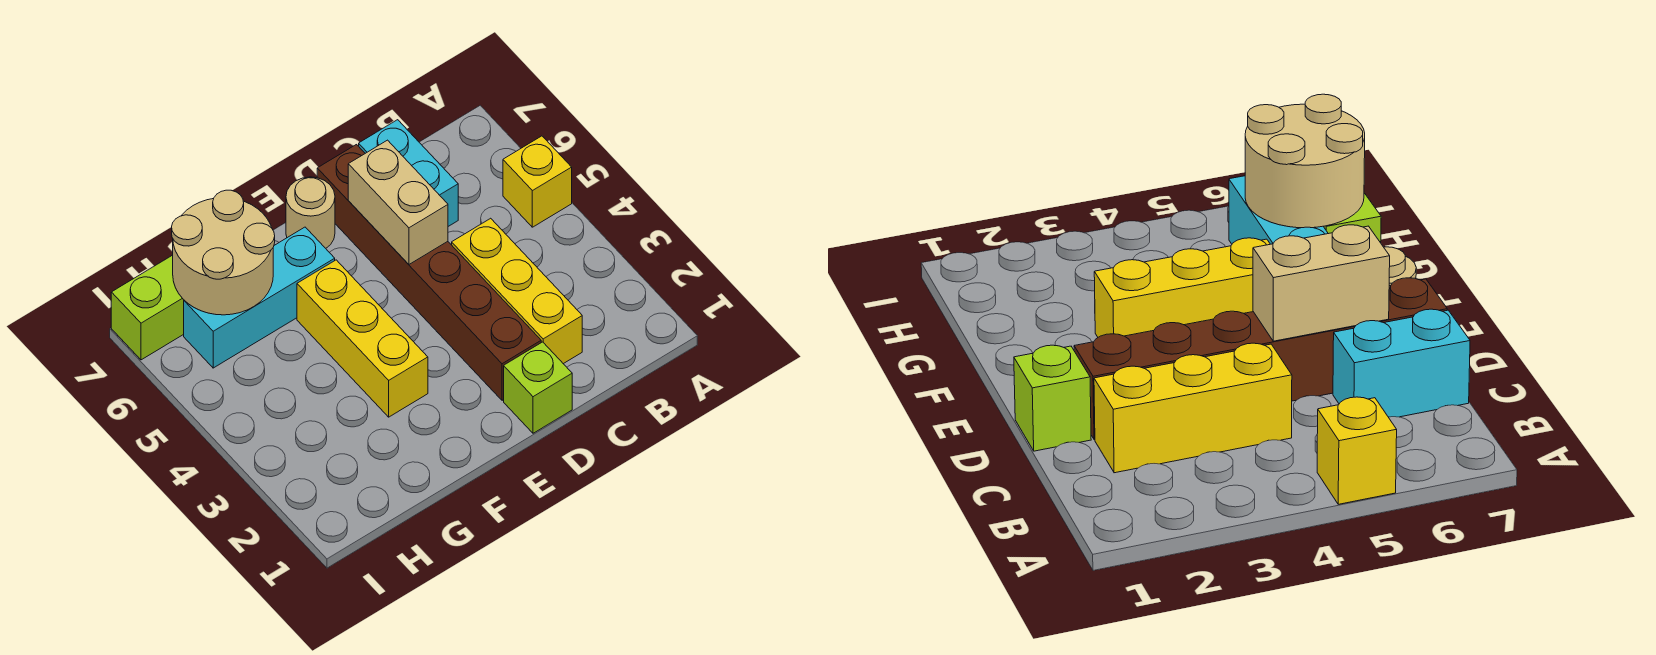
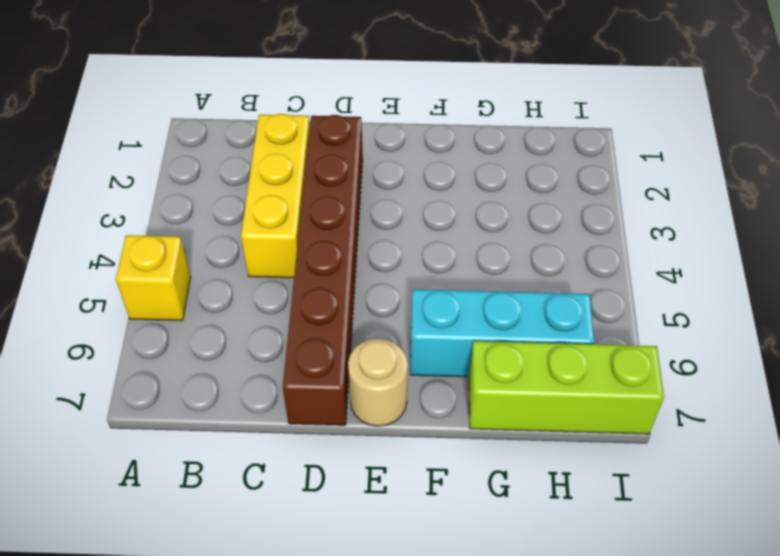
none -> cyan brick C6:C7 level 1
none -> lime brick D1 level 1

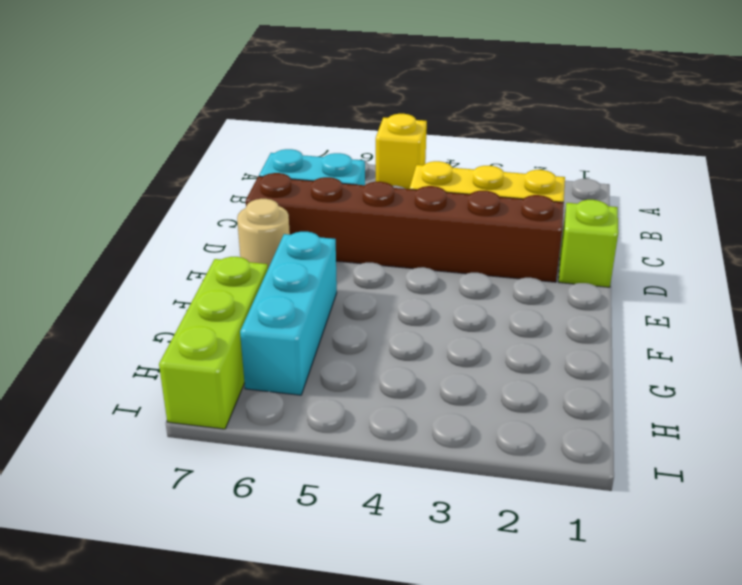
none -> yellow brick F3:F5 level 1
none -> tan brick D5:D6 level 2

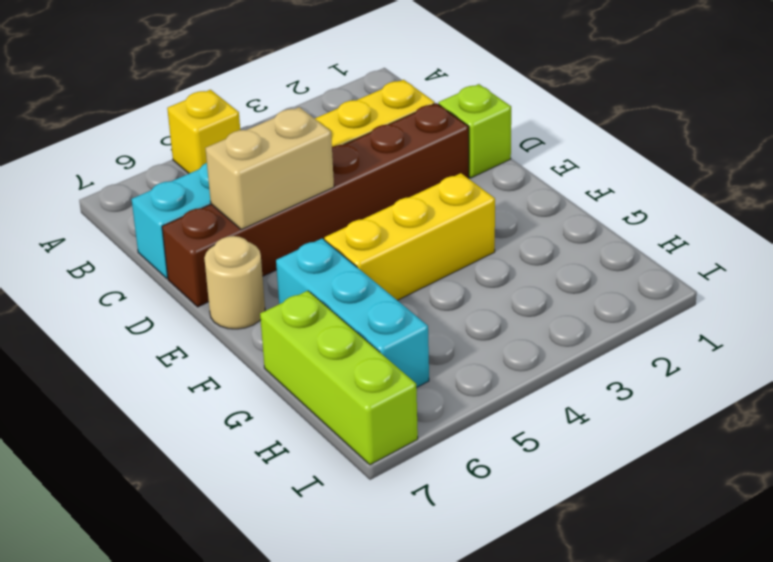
none -> tan round brick G6:H7 level 2

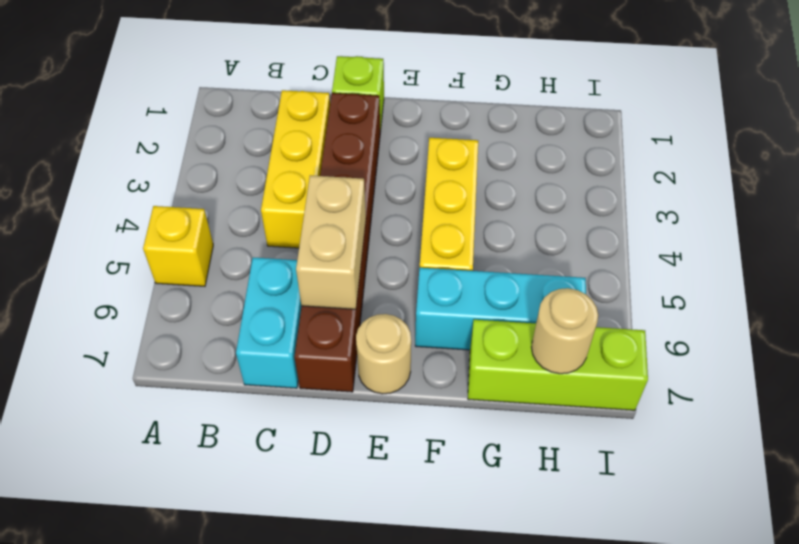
tan round brick H7 level 2 -> tan round brick G6:H7 level 2

